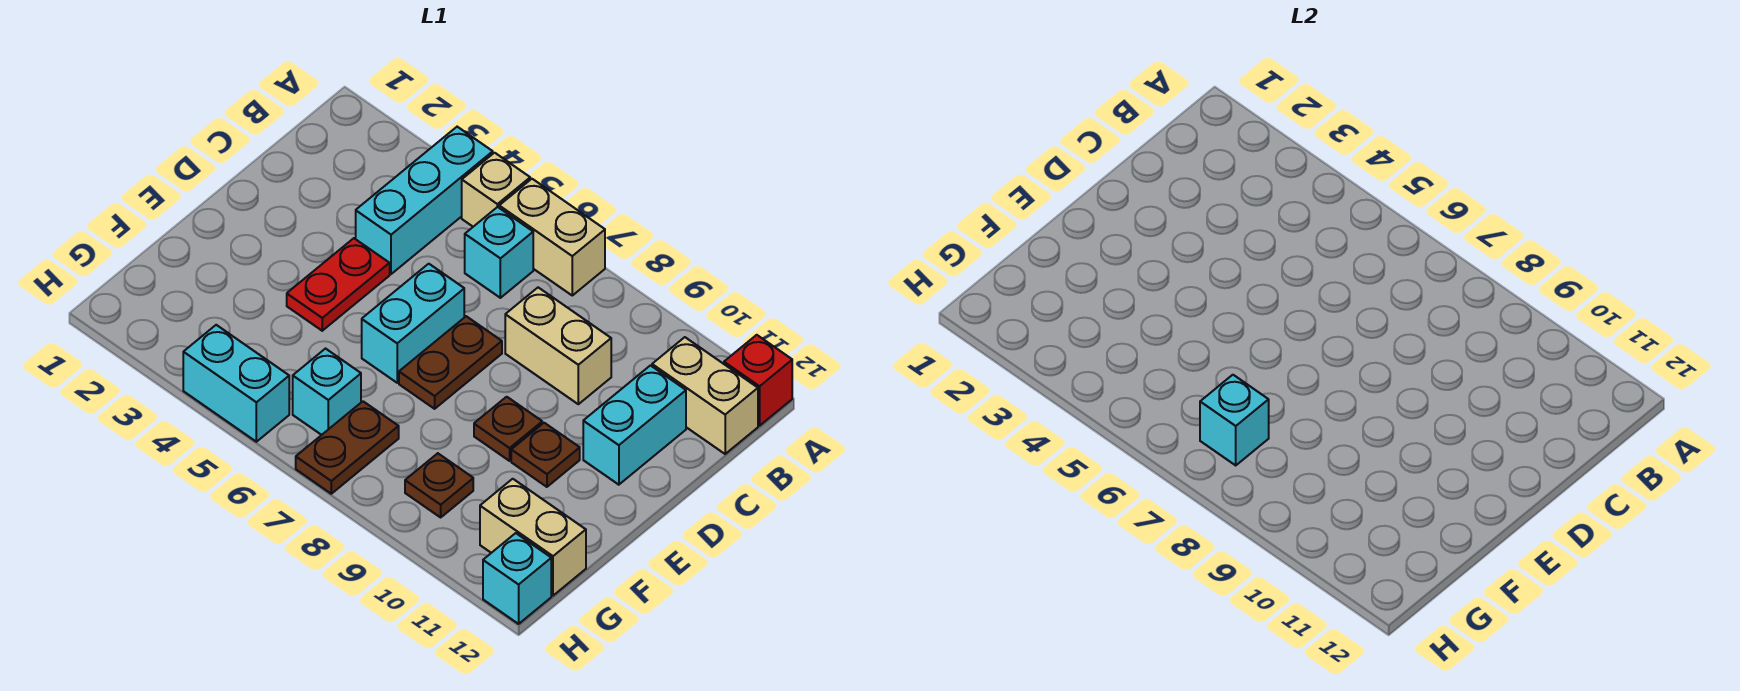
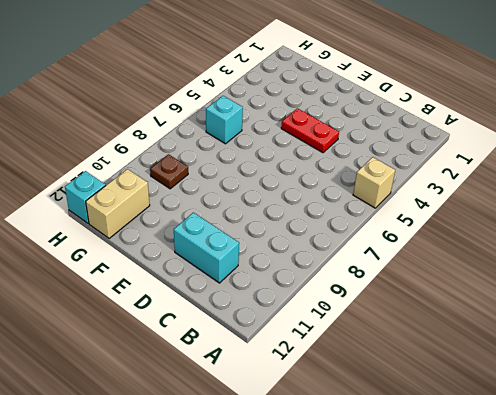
none -> cyan brick A4:C4 level 1
none -> tan brick A6:A7 level 1
none -> red brick A12 level 1

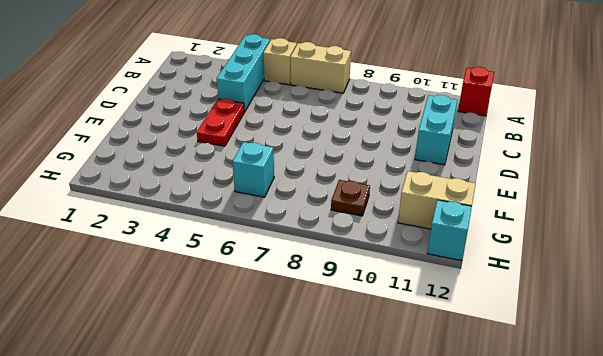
none -> cyan brick B6 level 1
none -> tan brick B11:B12 level 1
none -> tan brick C8:C9 level 1

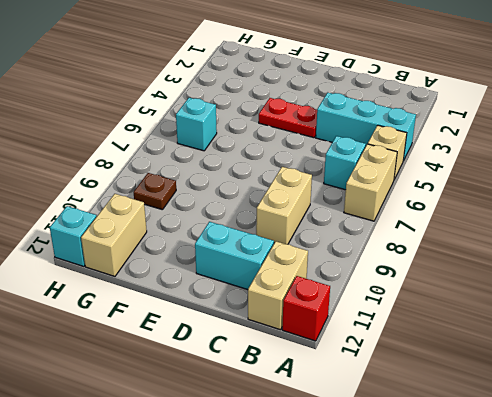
none -> cyan brick D6:E6 level 1
none -> brown plate D7:E7 level 1
none -> brown plate E9 level 1

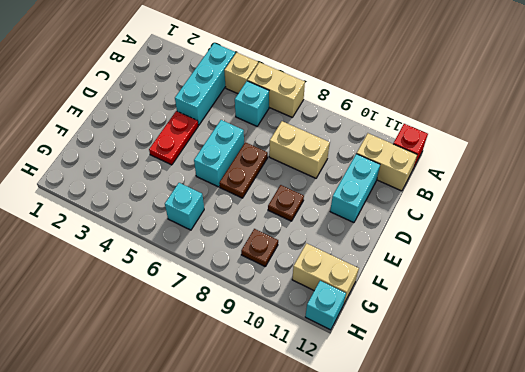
none -> brown plate E10 level 1
none -> brown plate G7:H7 level 1
none -> cyan brick H4:H5 level 1

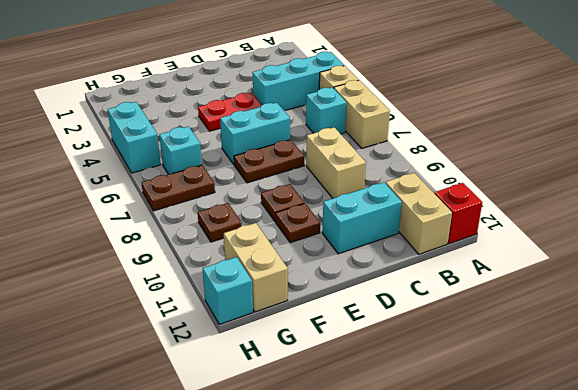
none -> cyan brick G7 level 2

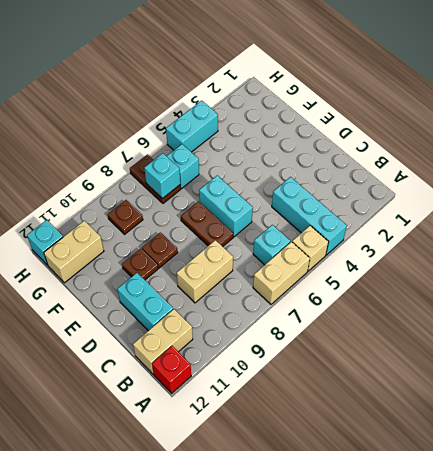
none -> red plate D4:E4 level 1

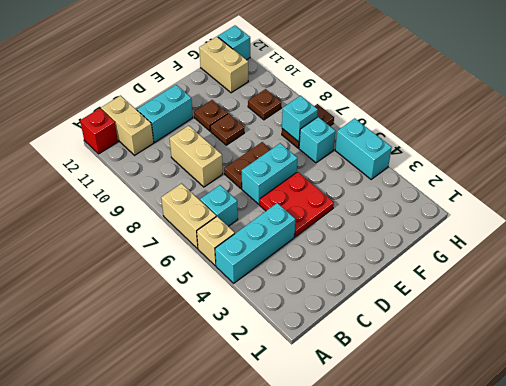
red plate D4:E5 level 1 -> red plate D4:E4 level 1

